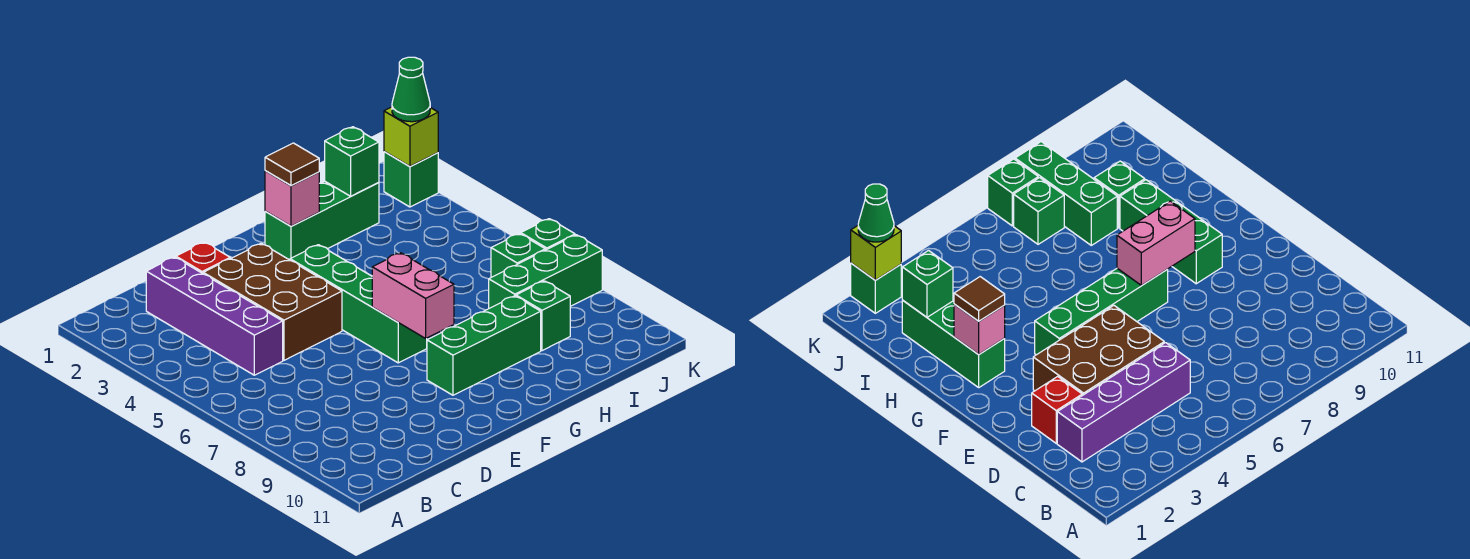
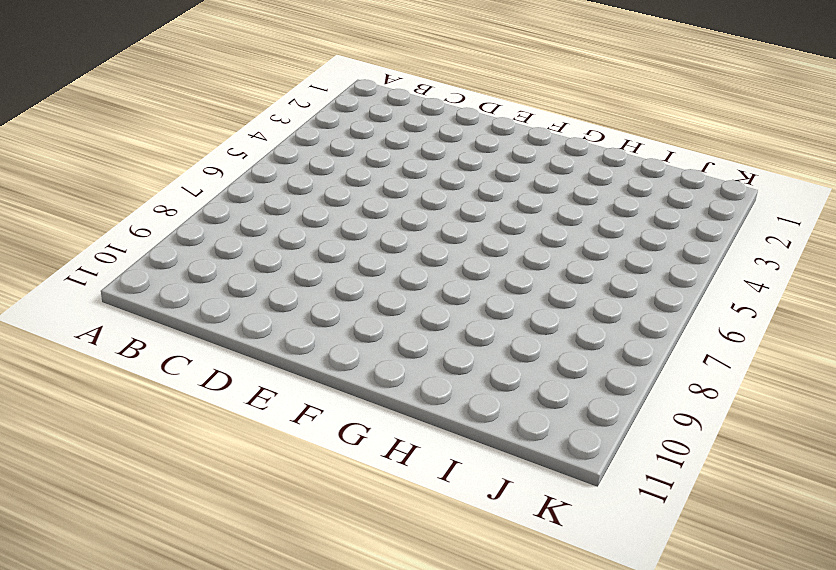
none -> purple brick C2:C5 level 1
none -> red brick D2 level 1
none -> brown brick D3:E5 level 1

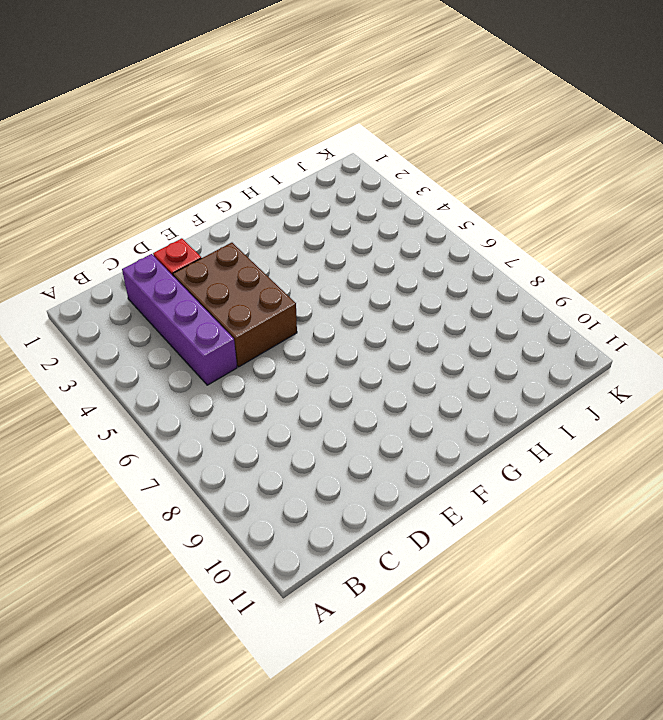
none -> green brick F4:F7 level 1
none -> green brick F9:H9 level 1
none -> green brick G2:I2 level 1

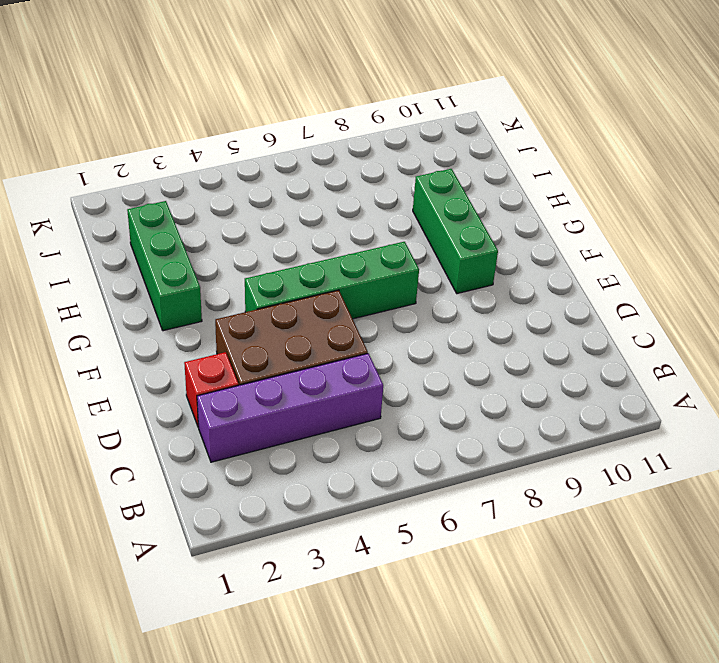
none -> green brick I8:K8 level 1
none -> green brick I9 level 1
none -> green brick J7 level 1

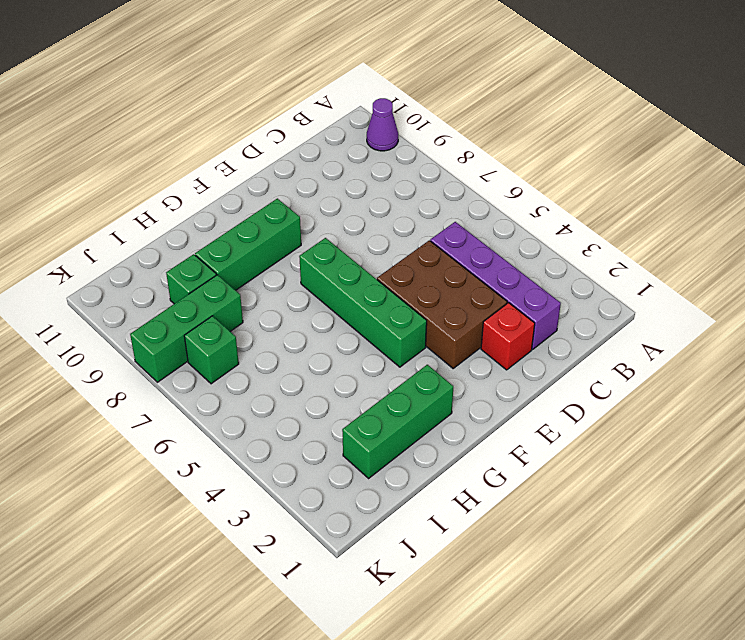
purple cone A10 level 1 -> none
none -> green brick K2 level 1
none -> green brick K7 level 1
none -> pink brick F7:F8 level 2

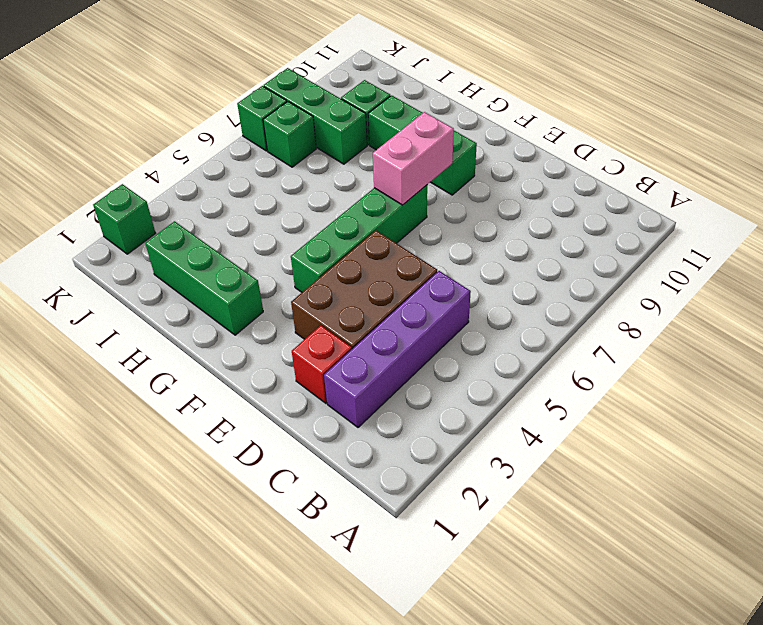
none -> pink brick G2 level 2
none -> green brick I2 level 2
none -> lime brick K2 level 2

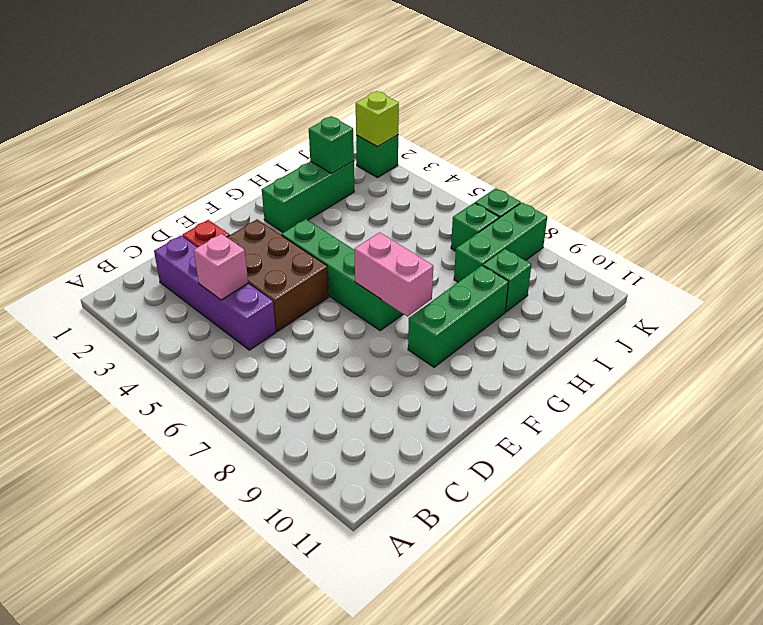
pink brick C4 level 2 -> pink brick G2 level 2
none -> brown tile G2 level 3
none -> green cone K2 level 3

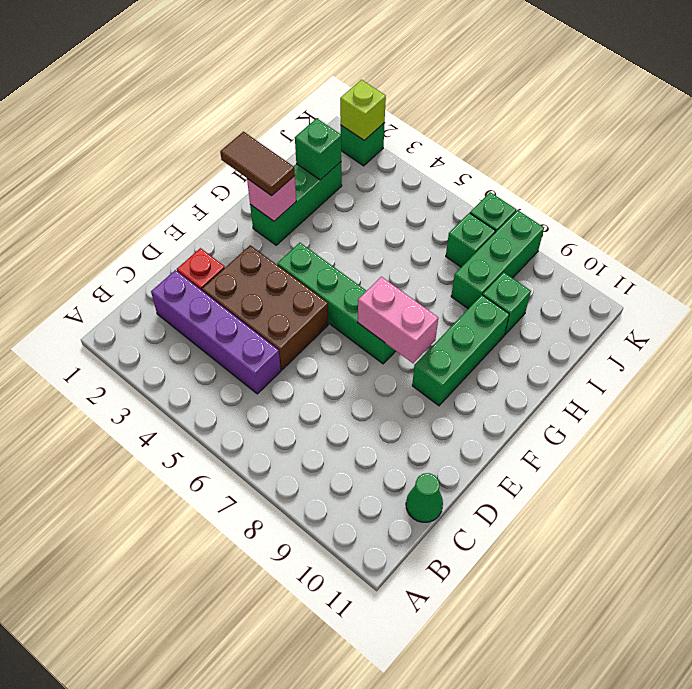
green cone C11 level 1 -> green cone K2 level 3
brown tile G1:G2 level 3 -> brown tile G2 level 3

